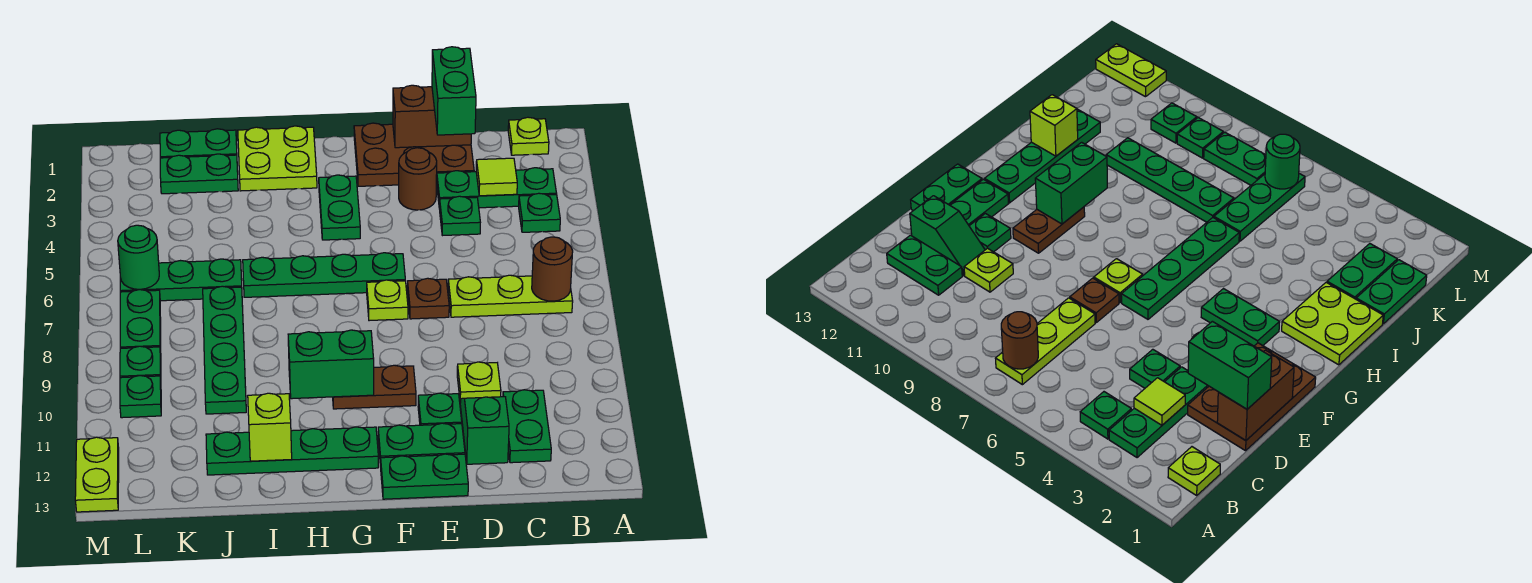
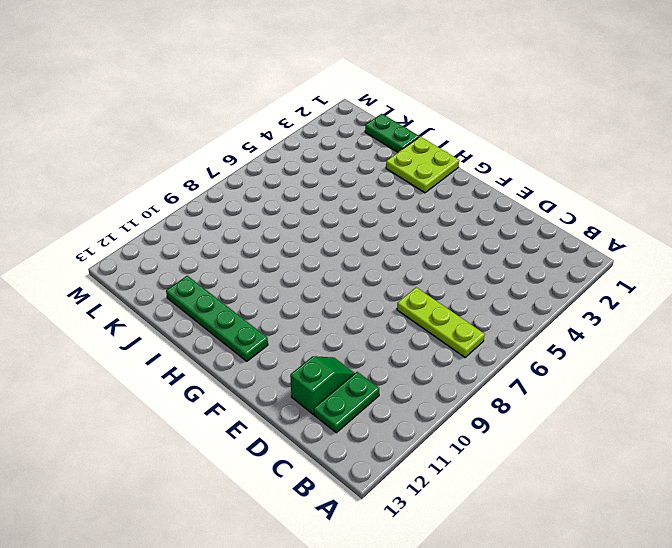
none -> lime plate B1 level 1
none -> green plate B3:D3 level 1
none -> green plate B4 level 1
none -> brown plate D1:F2 level 1

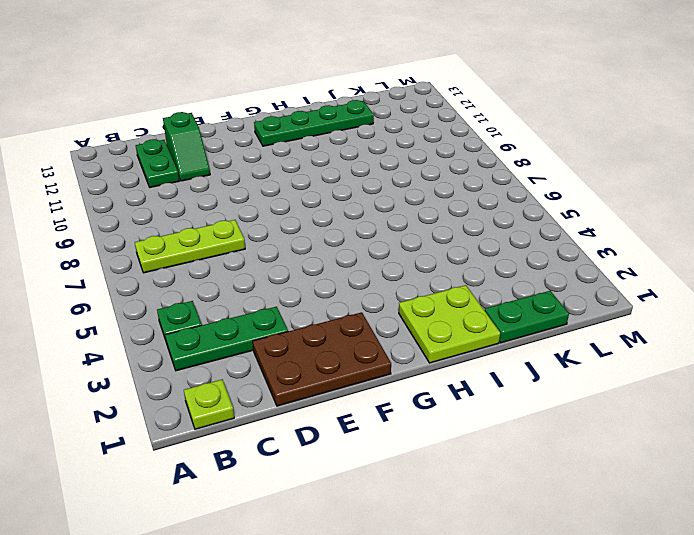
none -> green plate D4 level 1
none -> lime plate D10 level 1
none -> brown round brick E3 level 1
none -> brown plate E7 level 1

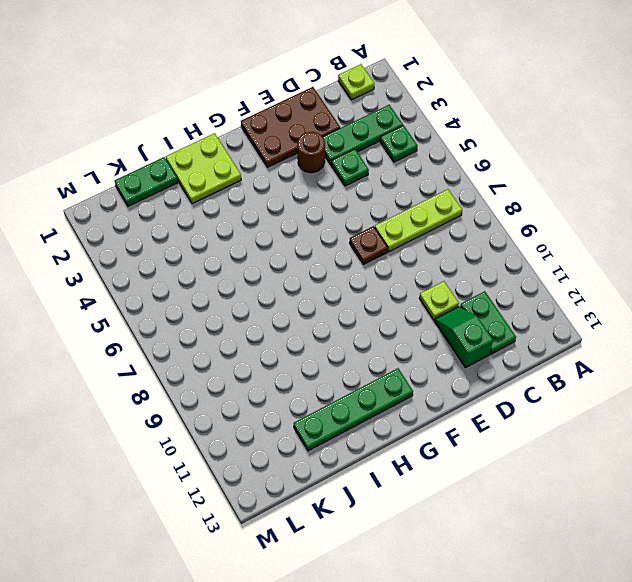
none -> green plate E11 level 1
none -> green plate E12:F12 level 1
none -> green plate E13:F13 level 1
none -> green plate F6:I6 level 1

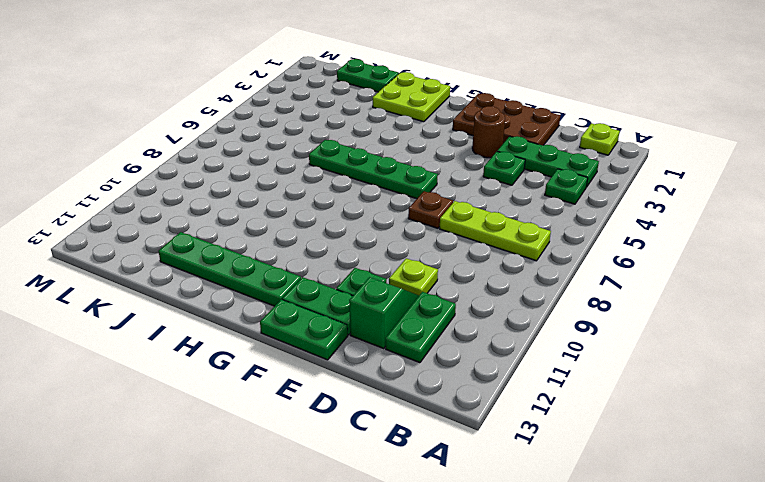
none -> lime plate F7 level 1
none -> brown plate F10:G10 level 1
none -> green plate G3:G4 level 1
none -> green plate J2:K2 level 1

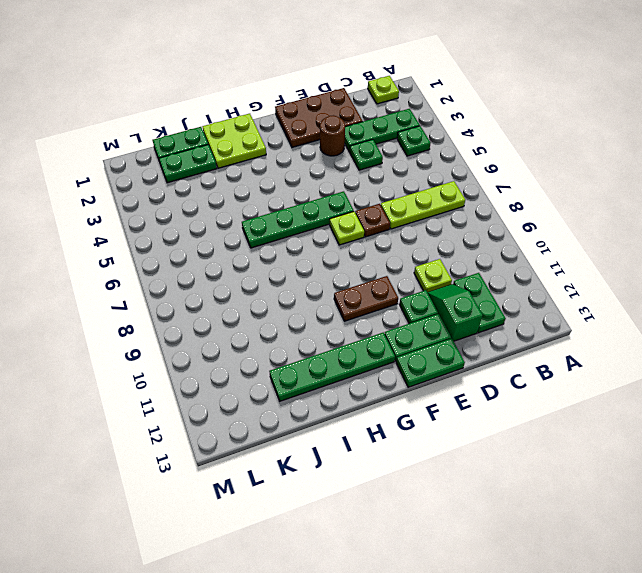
none -> green plate G3:G4 level 1
none -> green plate J6:L6 level 1
none -> green plate J7:J10 level 1
none -> green plate L7:L8 level 1

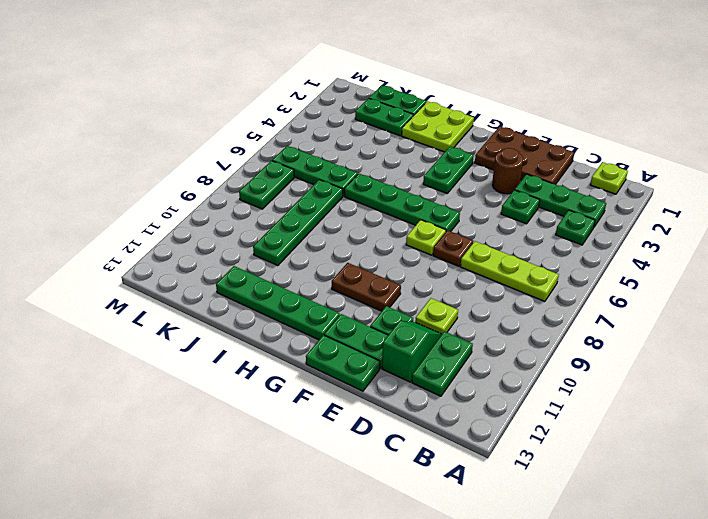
none -> green plate L9 level 1
none -> green plate L10 level 1
none -> lime plate M12:M13 level 1
none -> brown round brick B7 level 2

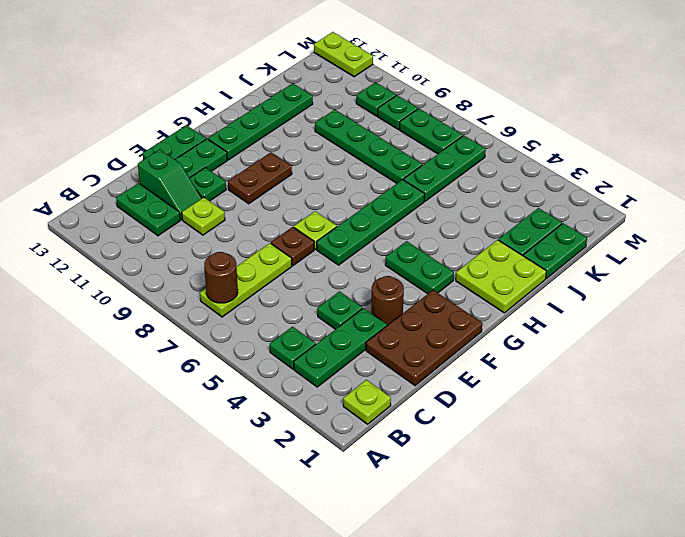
none -> lime tile C3 level 2
none -> brown brick D1:E1 level 2
none -> green brick G10:H10 level 2
none -> lime brick I12 level 2

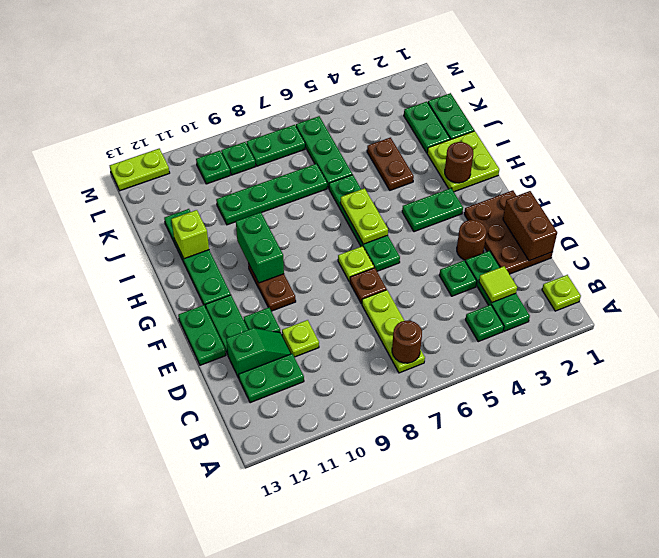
lime plate G6:H6 level 2 -> none
brown round brick H2 level 2 -> none
brown plate I4:J4 level 1 -> none
none -> green round brick L6 level 2
none -> green brick D1:D2 level 3

